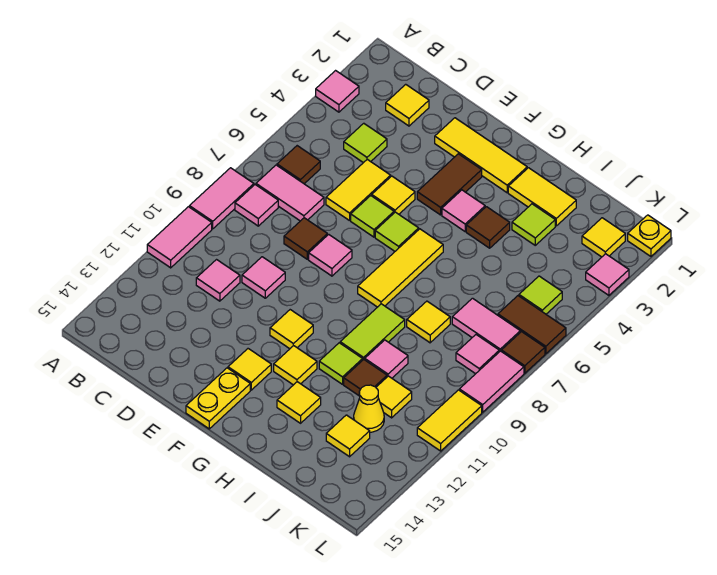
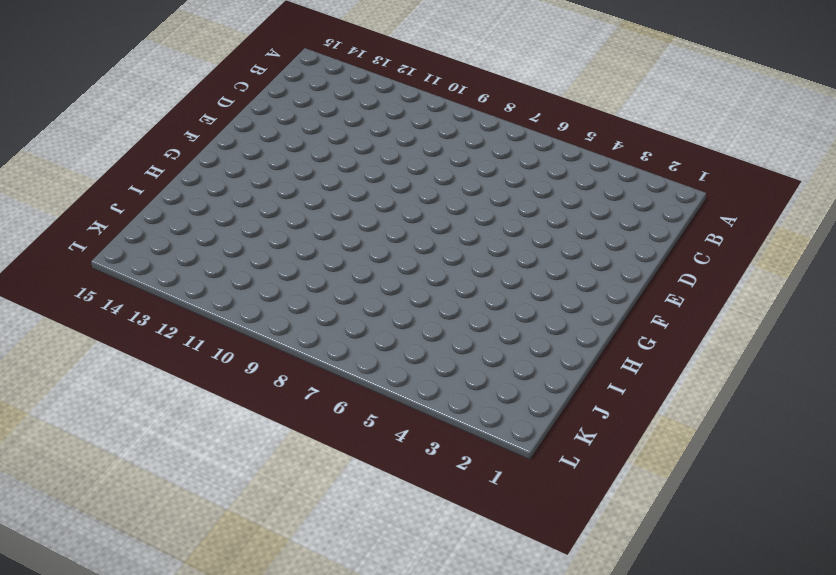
none -> pink tile A3 level 1
none -> pink tile A8:A9 level 1
none -> pink tile A10:A11 level 1
none -> brown tile B6 level 1

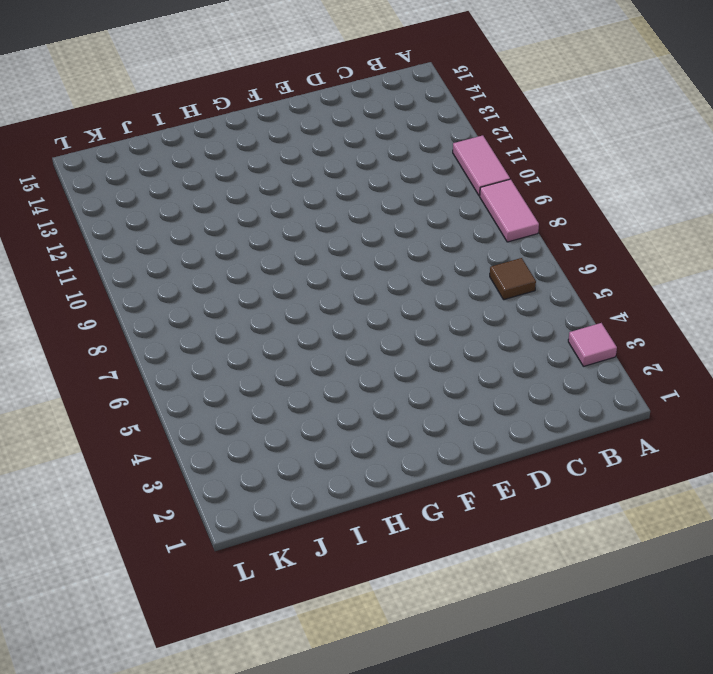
none -> pink tile B7:C7 level 1
none -> pink tile B8 level 1
none -> yellow tile C2 level 1
none -> lime tile C4 level 1

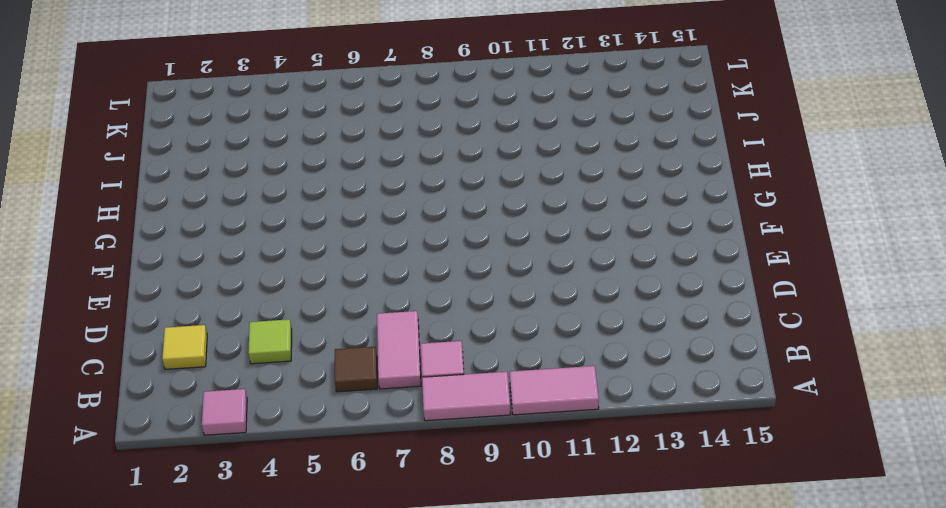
none -> pink tile C11 level 1
none -> yellow tile D5:D6 level 1
none -> brown tile D8 level 1
none -> pink tile D10 level 1

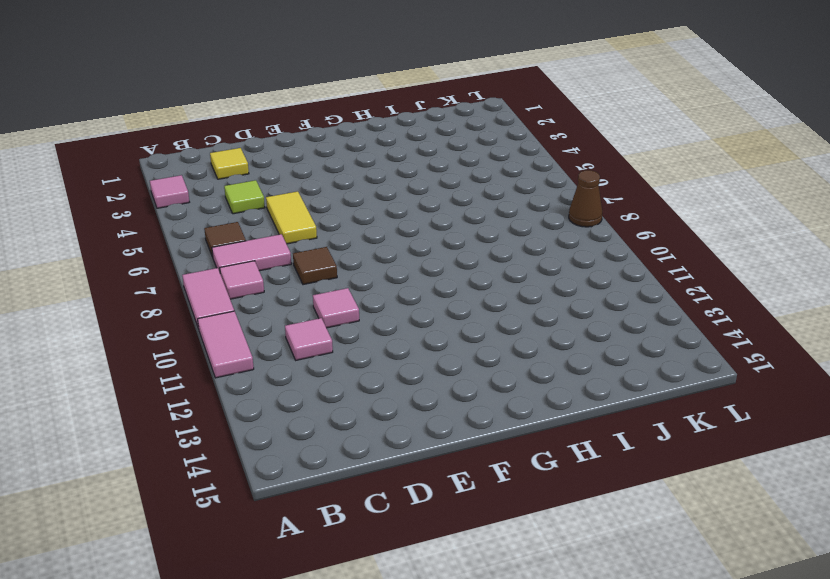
brown cone L8 level 1 -> pink tile L8:L9 level 1
none -> yellow tile E2:G2 level 1
none -> yellow tile E5 level 1
none -> lime tile E6 level 1
none -> pink tile E8 level 1

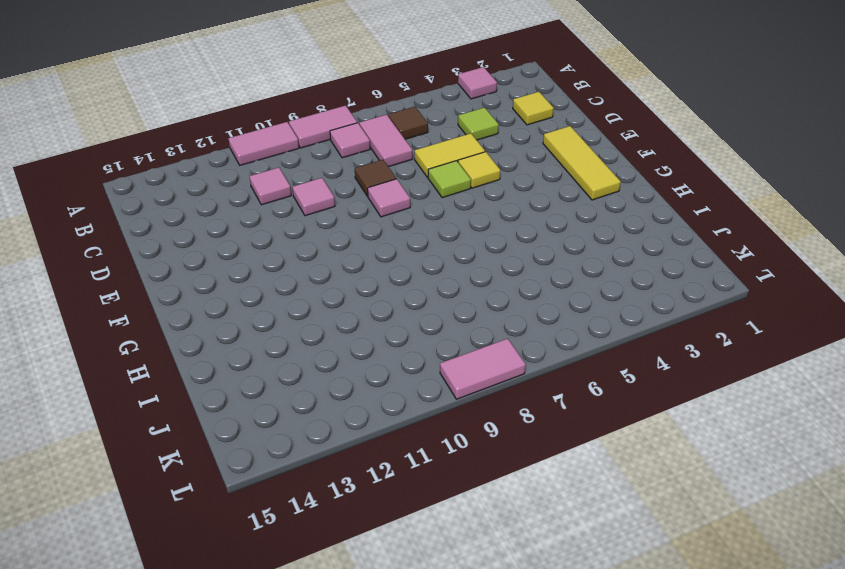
none -> brown tile F3:F4 level 1
none -> lime tile F6 level 1
none -> yellow tile F11 level 1
none -> yellow tile F13 level 1

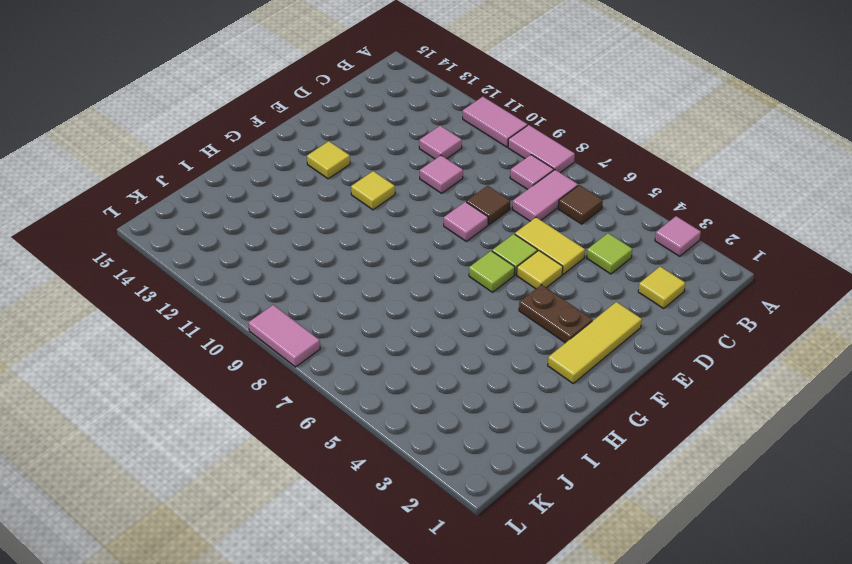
brown plate F3:F4 level 1 -> brown tile F3:F4 level 1
none -> yellow plate F14:F15 level 1
none -> pink tile G4 level 1
none -> yellow tile G6:G8 level 1
none -> yellow tile G12 level 1

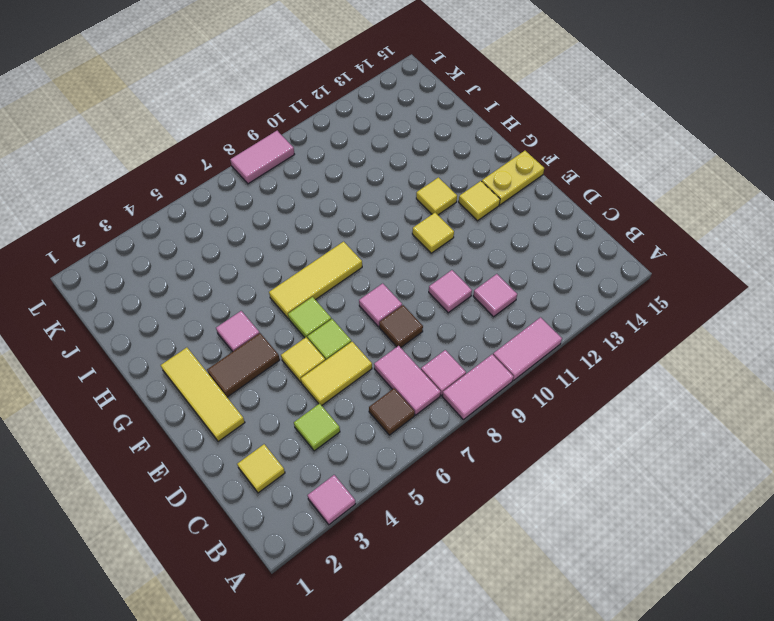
none -> yellow tile H2:I2 level 1
none -> brown tile H4 level 1
none -> lime tile H9:H10 level 1
none -> lime tile H11 level 1

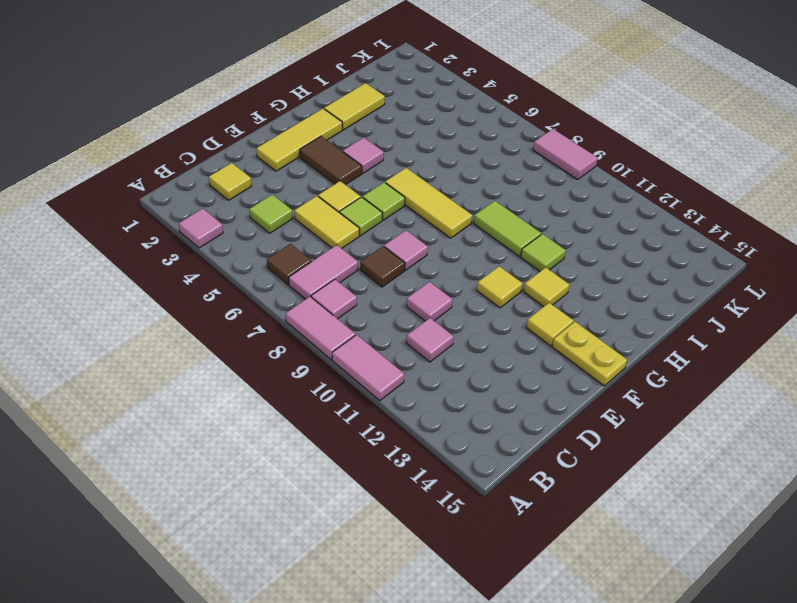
none -> brown tile H4 level 1
none -> yellow tile H13 level 1
none -> lime tile I3 level 1
none -> yellow tile I8 level 1

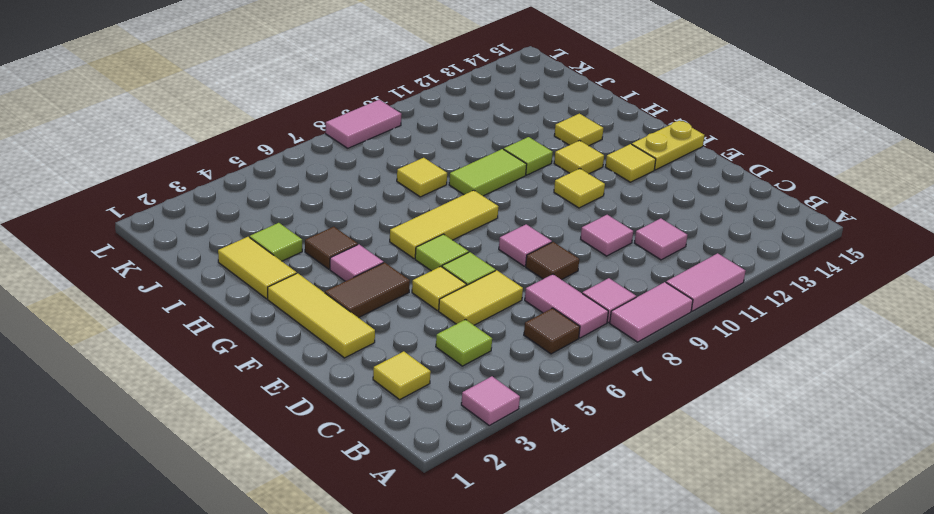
none -> pink tile I10 level 1
none -> brown tile I11 level 1
none -> pink tile J7:K7 level 1
none -> yellow tile J11 level 1

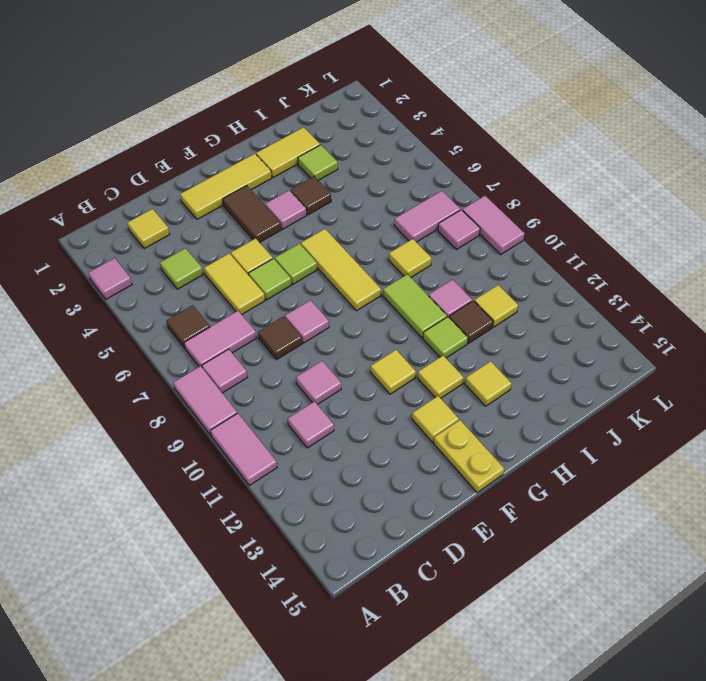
none -> yellow cone J12 level 1
none -> yellow tile J13 level 1
none -> yellow tile K2 level 1
none -> lime tile K5 level 1

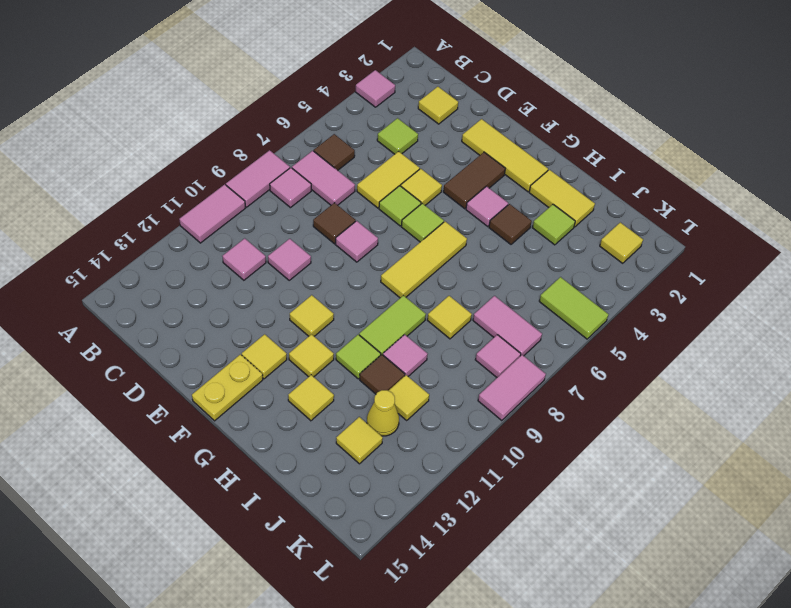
lime tile K5:L5 level 1 -> lime tile K5 level 1
none -> brown tile K6:L6 level 1
none -> yellow plate L1 level 1
none -> pink tile L3 level 1
none -> brown tile L7 level 1

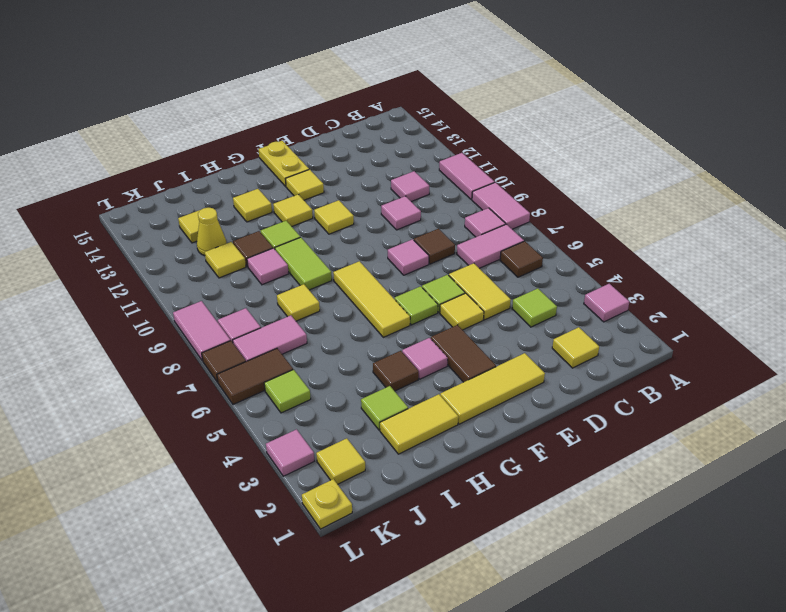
none -> yellow tile L10:L11 level 1

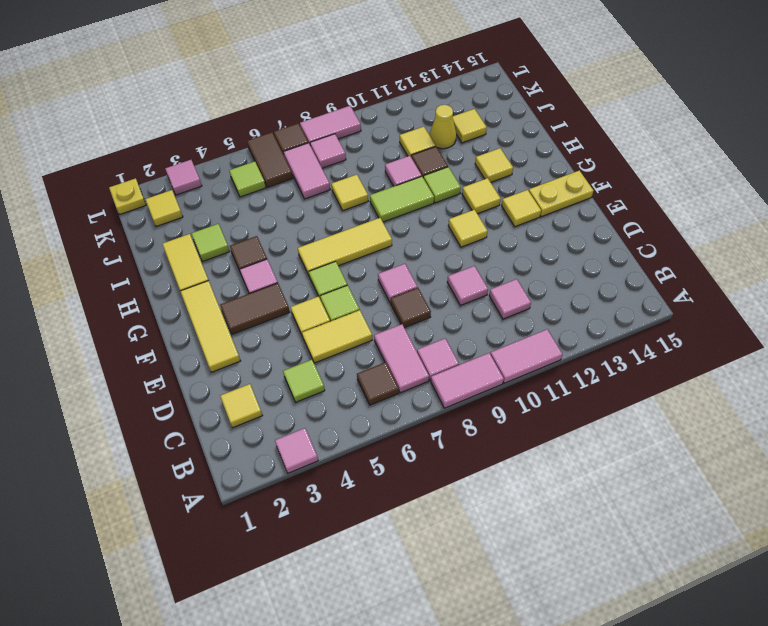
none -> yellow tile L10:L11 level 1

